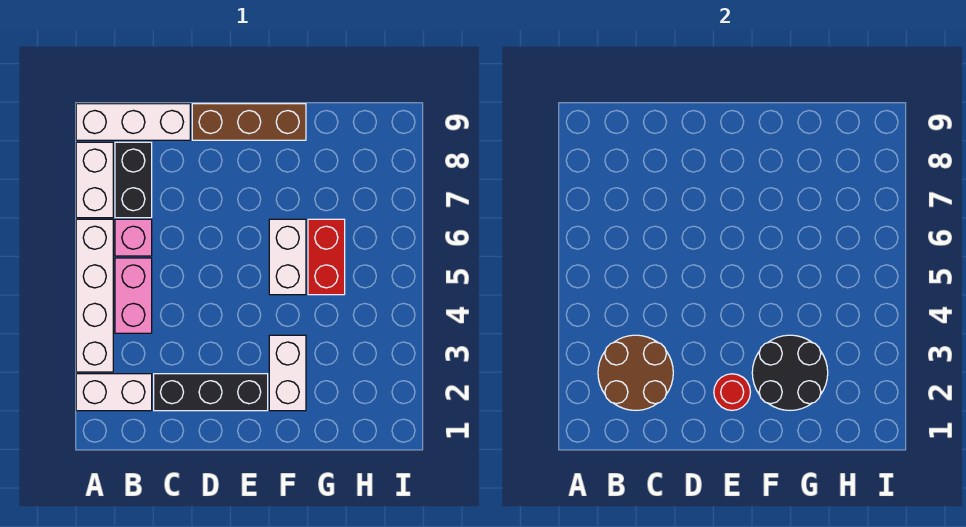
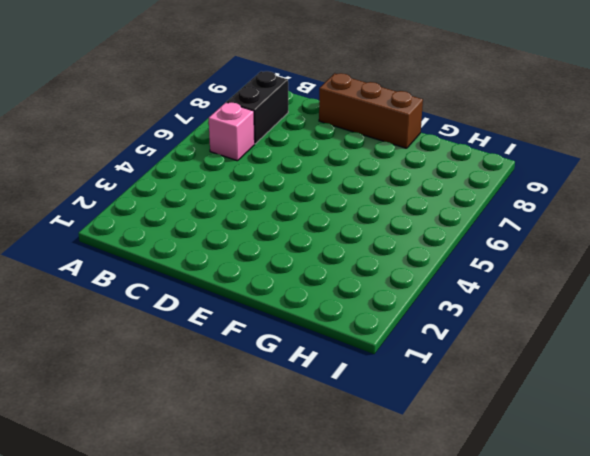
none -> white brick A2:B2 level 1
none -> white brick A3:A6 level 1
none -> white brick A7:A8 level 1

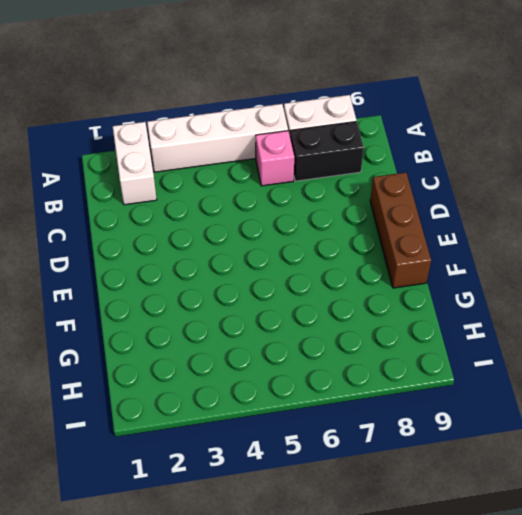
none -> white brick A9:C9 level 1
none -> pink brick B4:B5 level 1
none -> black brick C2:E2 level 1

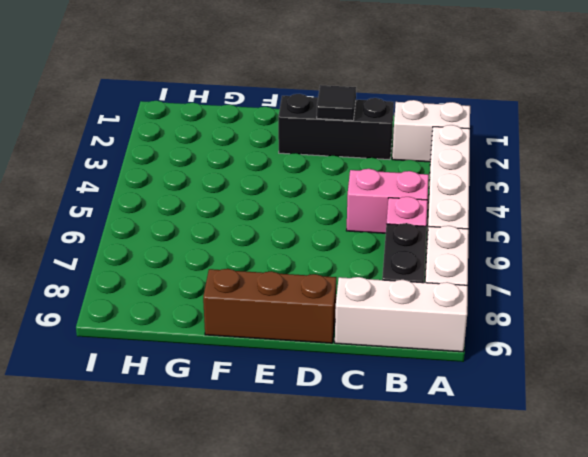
pink brick B5:C5 level 1 -> pink brick B4:B5 level 1
black tile D2 level 2 -> none
none -> white brick F2:F3 level 1
none -> white brick F5:F6 level 1
none -> red brick G5:G6 level 1

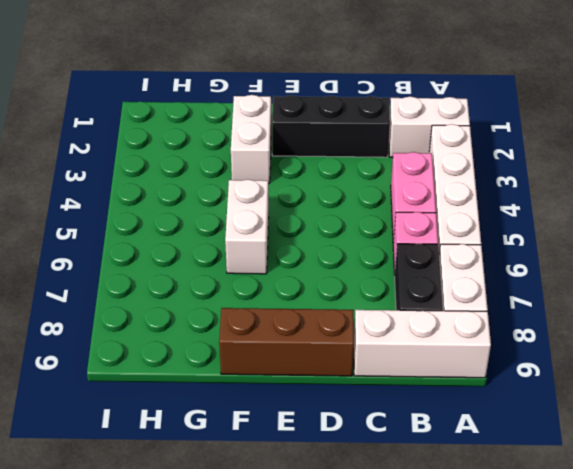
none -> red brick G5:G6 level 1
none -> brown round brick B2:C3 level 2
none -> red round brick E2 level 2

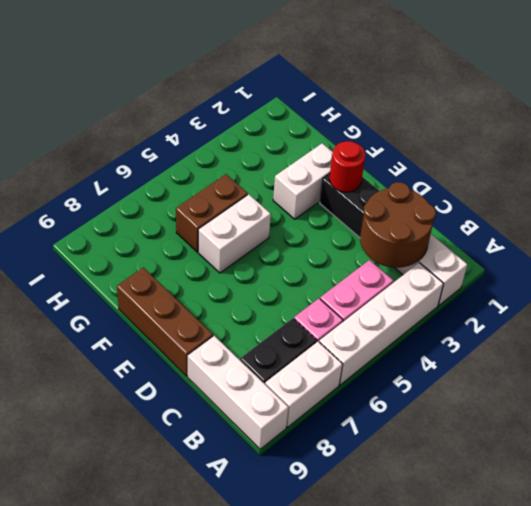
brown brick G5:G6 level 1 -> red brick G5:G6 level 1
none -> black round brick F2:G3 level 2

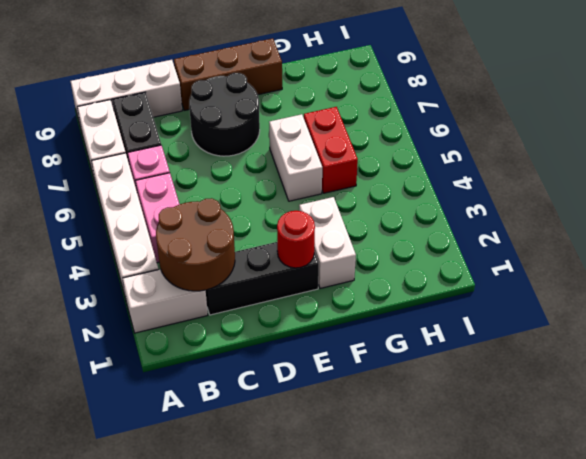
black round brick D7:E8 level 1 -> black round brick F2:G3 level 2

